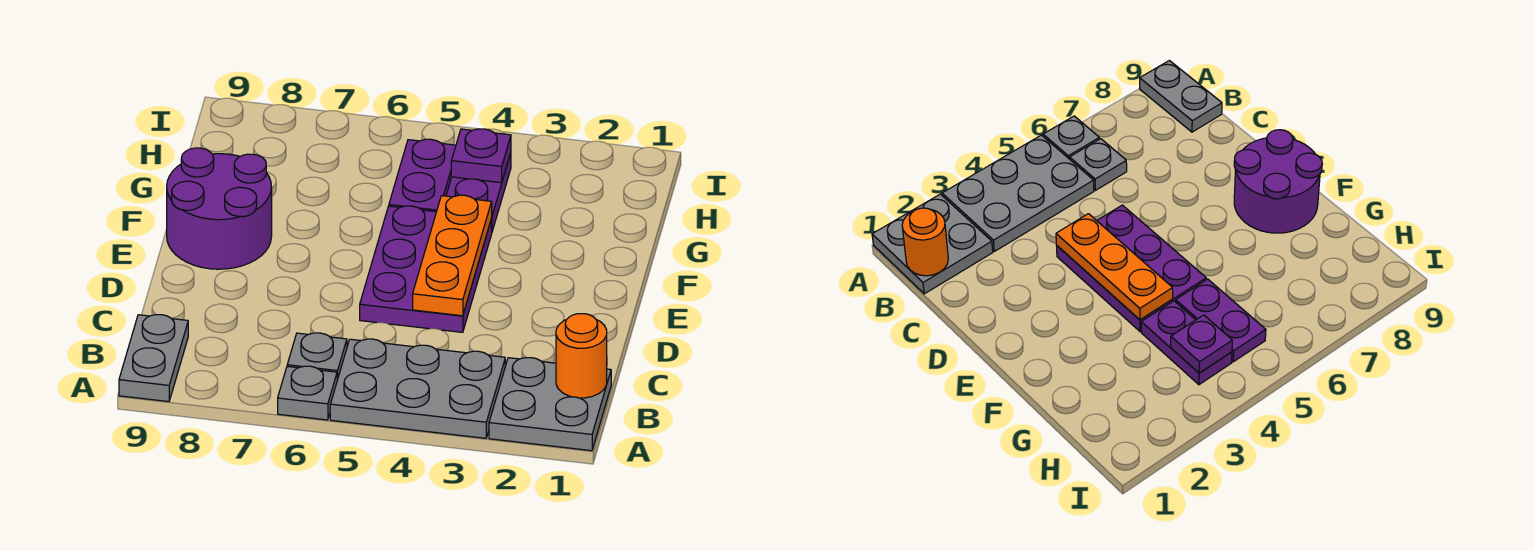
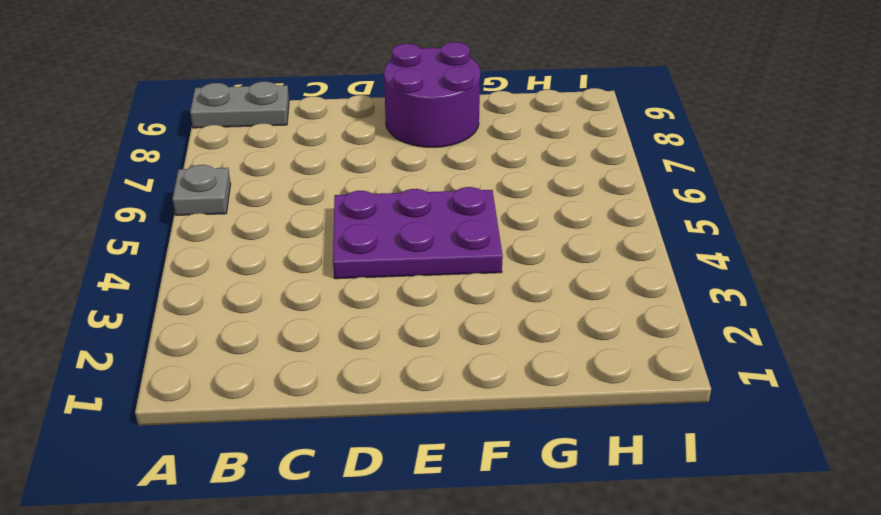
none -> grey plate A1:B2 level 1
none -> grey plate A3:B5 level 1
none -> grey plate B6 level 1

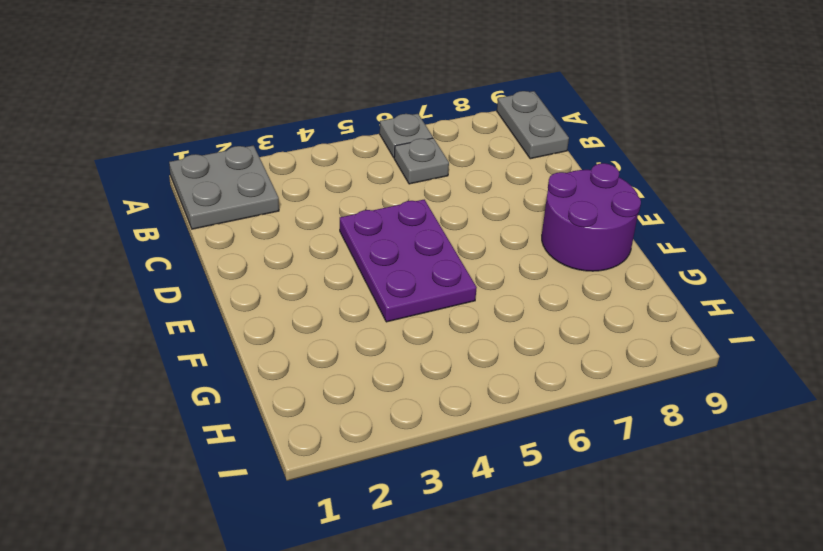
none -> grey plate A3:B5 level 1
none -> purple plate G4:H4 level 1
none -> purple plate G5:H5 level 1

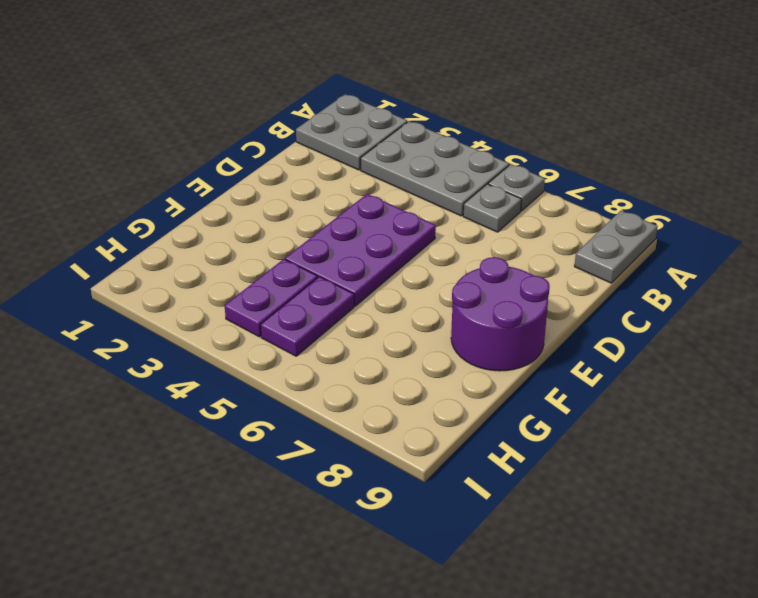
none -> orange round brick B1 level 2
none -> orange plate D4:F4 level 2
none -> purple plate H4 level 2

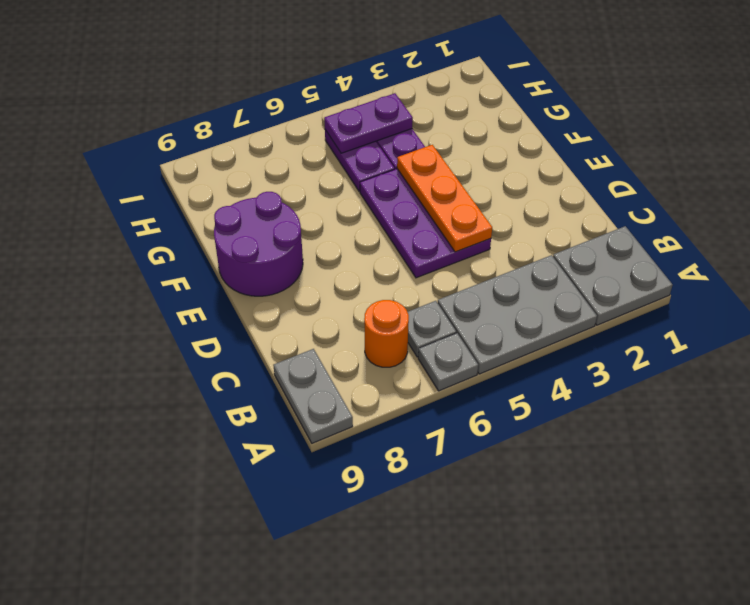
orange round brick B7 level 1 -> orange round brick B1 level 2
purple plate H4:H5 level 2 -> purple plate H4 level 2

